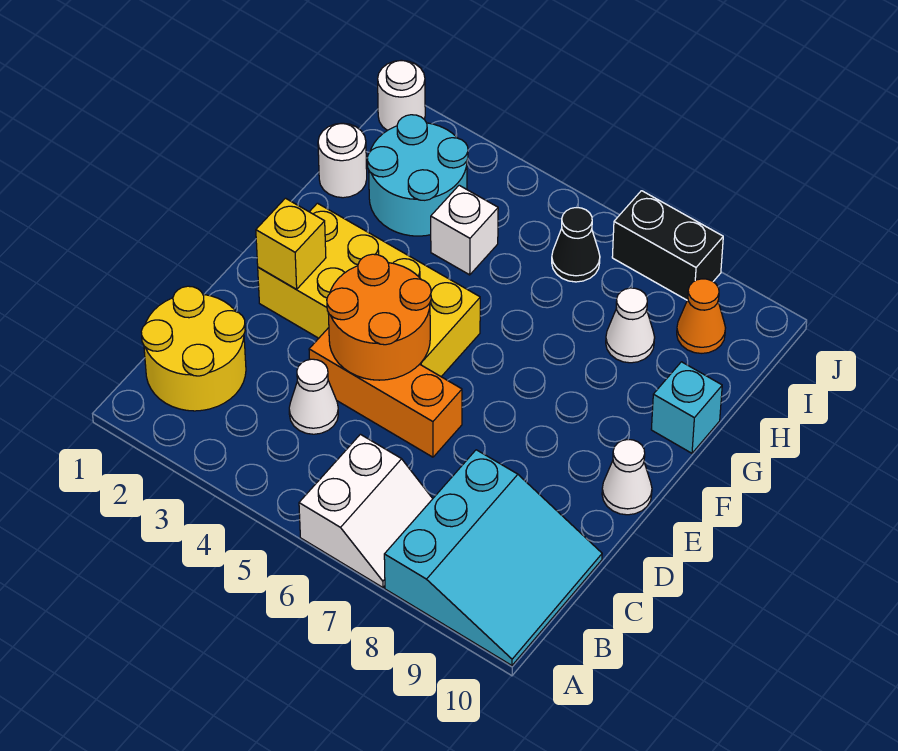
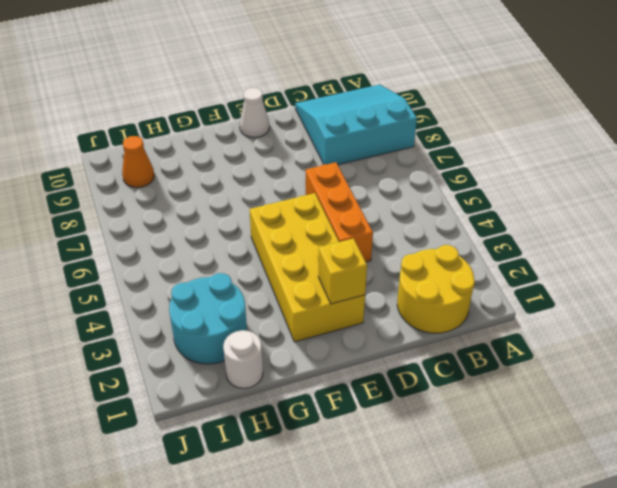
none -> white slope A6:B7 level 1 top 6
none -> white cone C4 level 1
none -> cyan brick G10 level 1

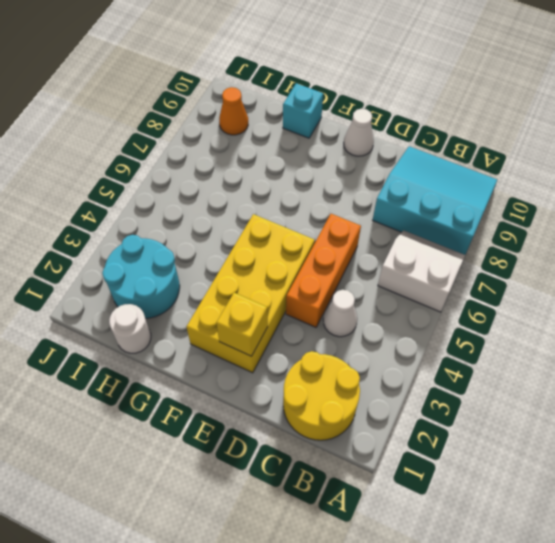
none -> white brick H4 level 1
none -> white cone H8 level 1
none -> black cone I6 level 1

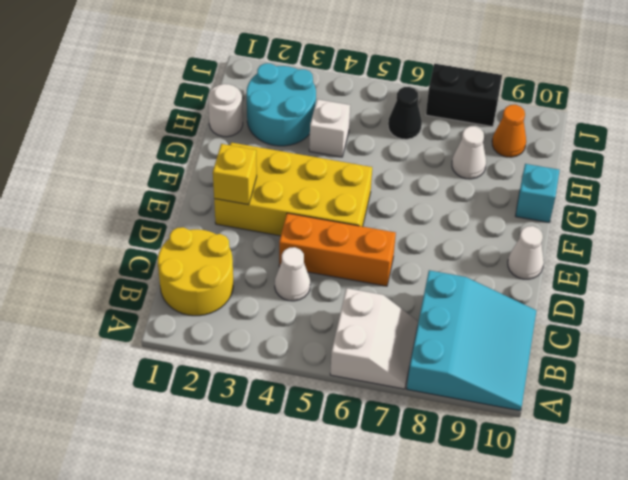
none -> white round brick J1 level 1
none -> orange round brick D4:E5 level 2

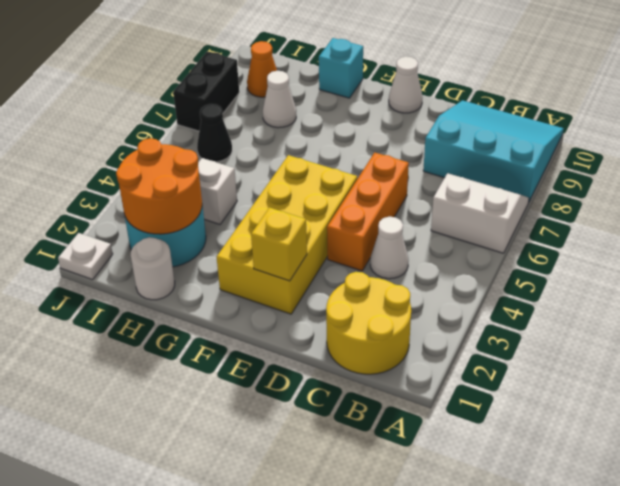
orange round brick H2:I3 level 2 -> orange round brick D4:E5 level 2
white plate J1 level 1 -> white round brick J1 level 1

